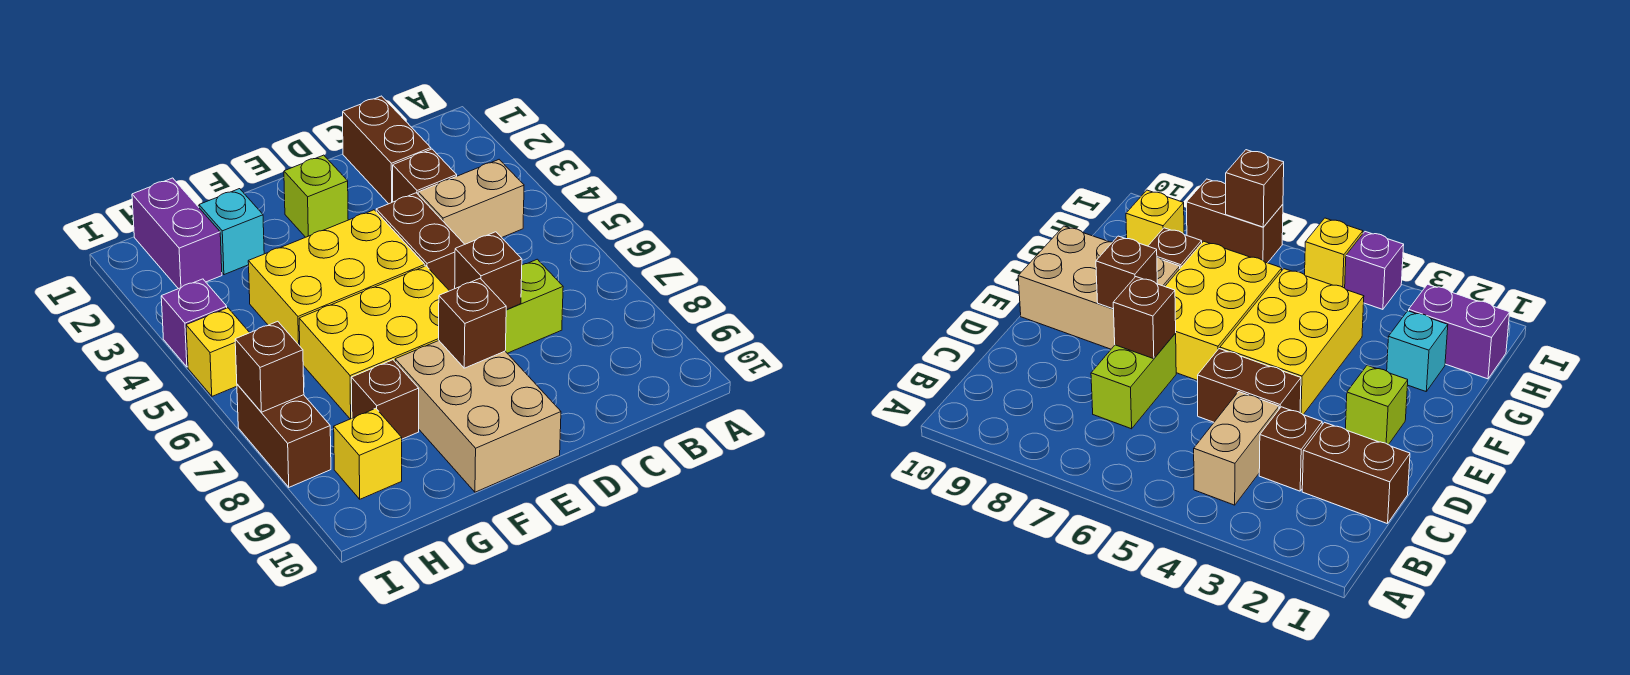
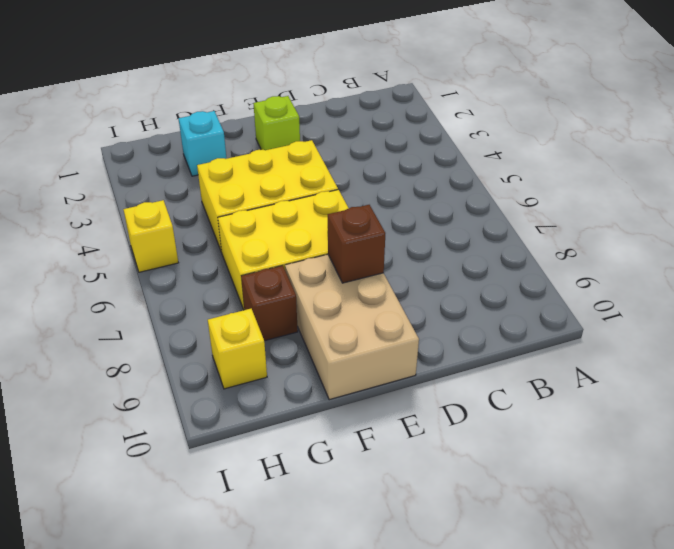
none -> tan brick B4:C4 level 1
none -> brown brick C1:C2 level 1
none -> brown brick C3 level 1

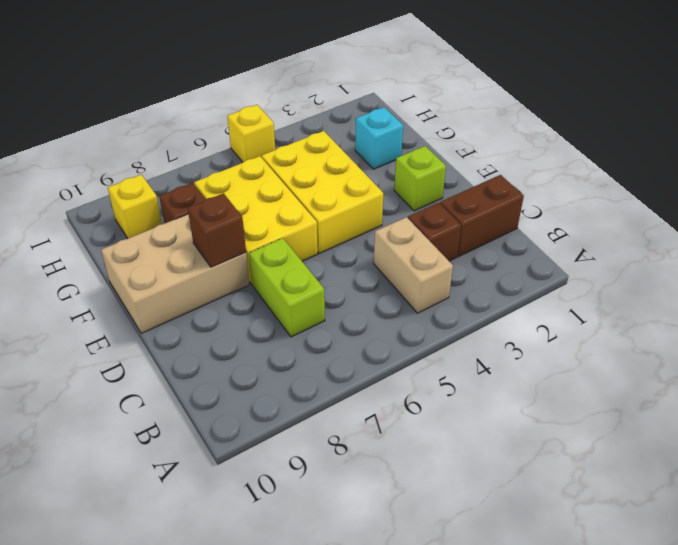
none -> brown brick D4:D5 level 1
none -> purple brick H1:H2 level 1
none -> purple brick I4 level 1

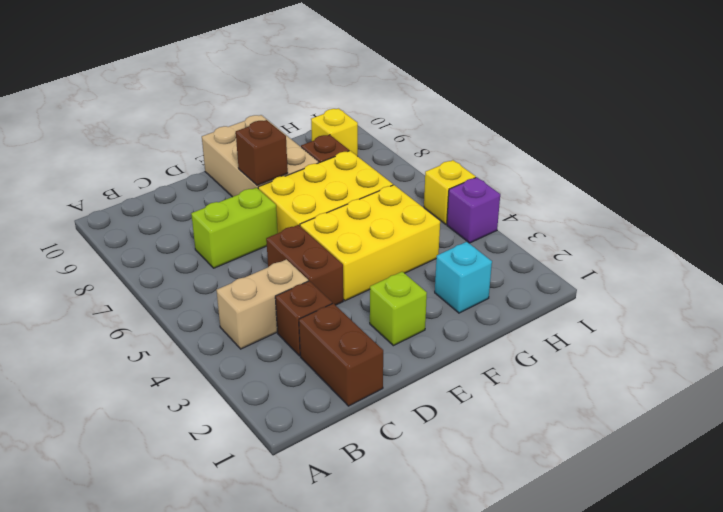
none -> purple brick H1:H2 level 1
none -> brown brick I7:I8 level 1
none -> brown brick D7 level 2

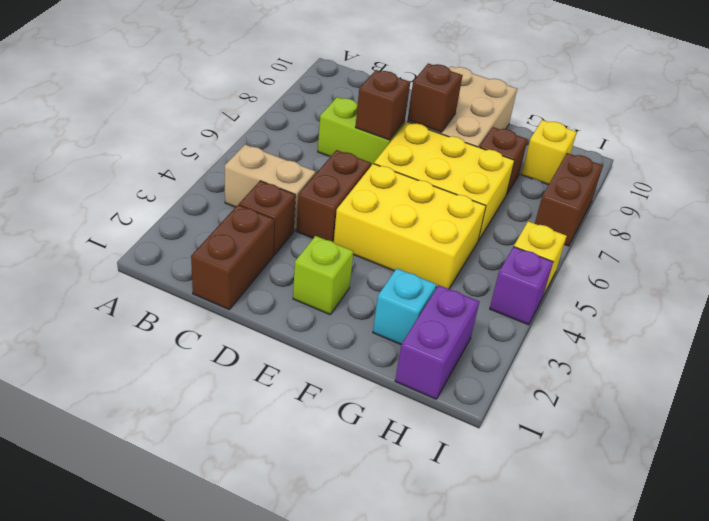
none -> brown brick I7 level 2

